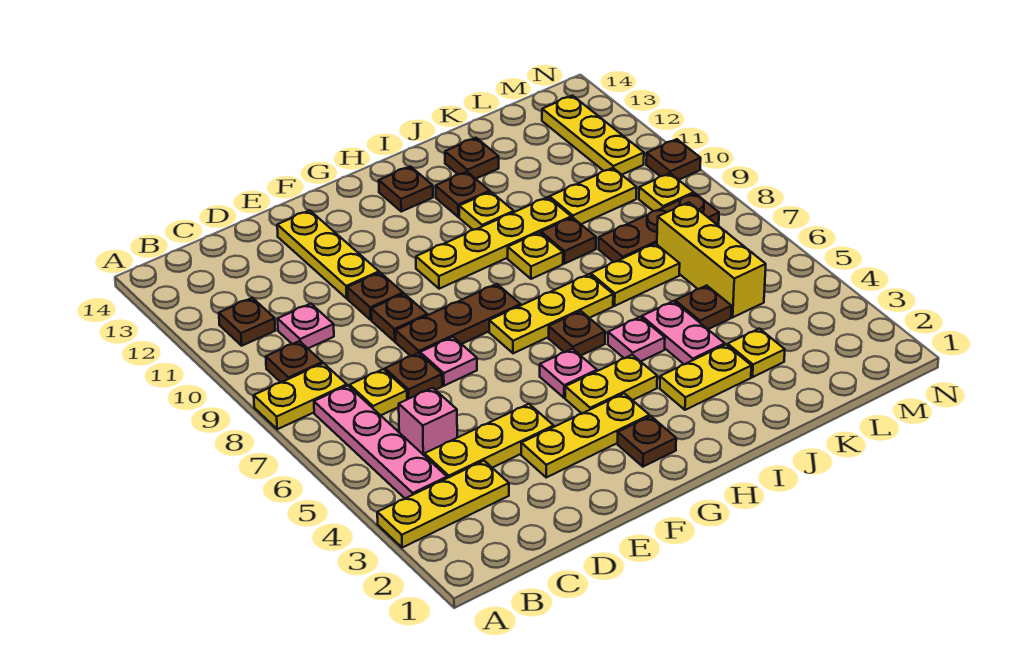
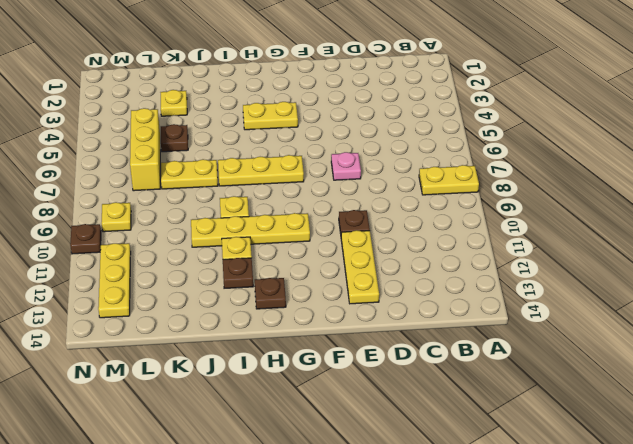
none -> yellow plate A3:C3 level 1
none -> pink plate B4:B7 level 1
none -> brown plate B9 level 1
none -> brown plate B11 level 1

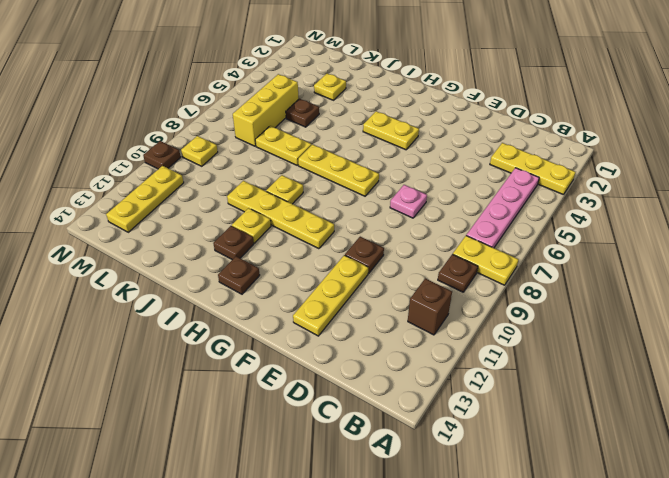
brown brick B11 level 1 -> brown plate B11 level 1
none -> yellow plate C4:E4 level 1
none -> pink brick C5 level 1
none -> yellow plate C7 level 1
none -> pink plate C10 level 1

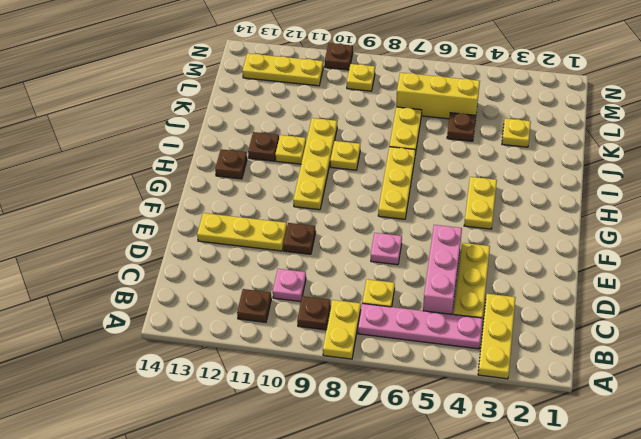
pink brick C5:E5 level 1 -> pink brick C5 level 1
none -> brown plate D7 level 1
none -> yellow plate E3:G3 level 1
none -> brown plate E8:G8 level 1
none -> brown plate E9 level 1

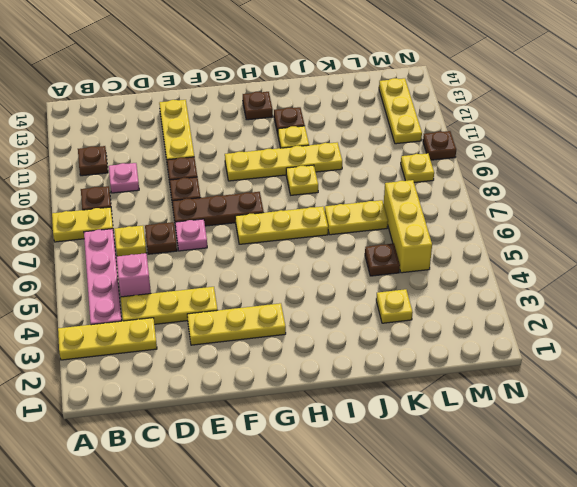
none -> brown plate G2 level 1
none -> yellow plate G4:H4 level 1
none -> pink plate G5 level 1
none -> brown plate H6 level 1

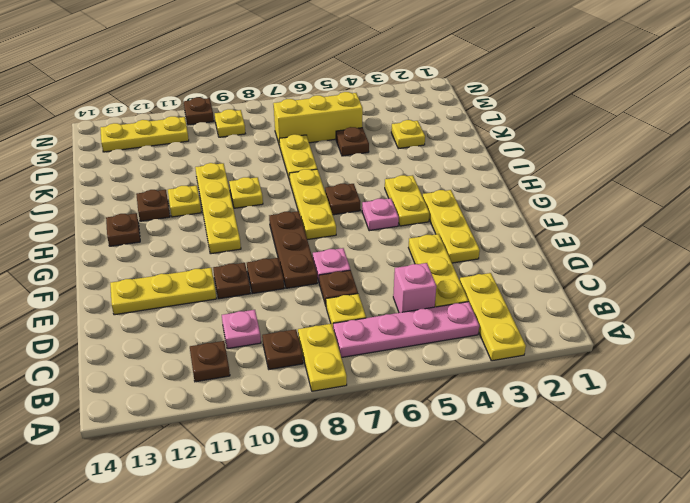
none -> brown plate G2 level 1
none -> yellow plate I3:J3 level 1
none -> pink plate I5 level 1
none -> pink plate J4:J5 level 1

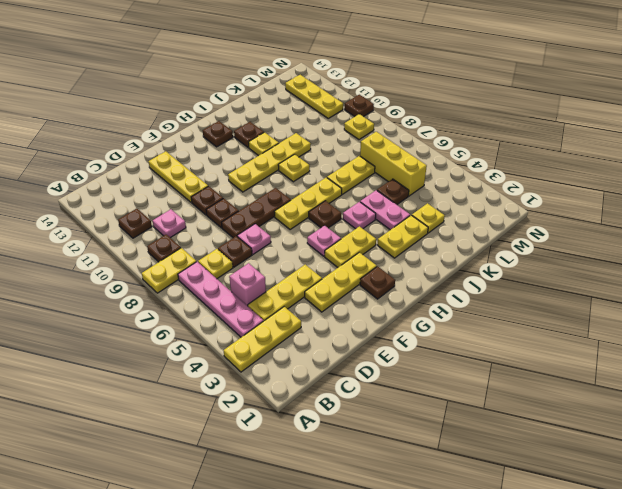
none -> brown plate J9 level 1
none -> brown plate J13 level 1
none -> brown plate K8:M8 level 1
none -> yellow plate K10:L10 level 1

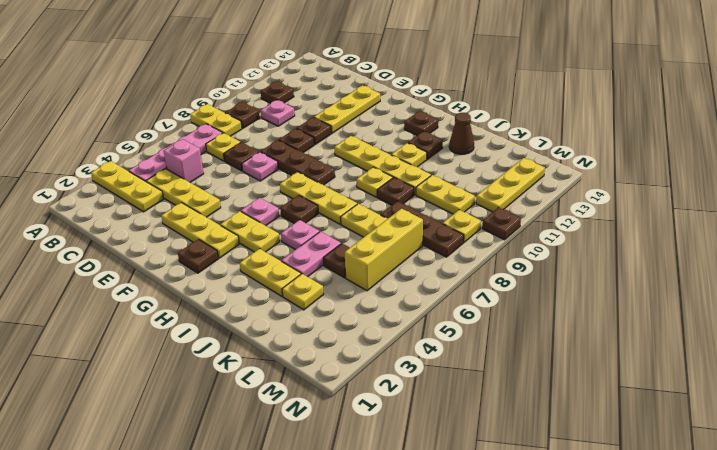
brown cone J13 level 1 -> brown plate J13 level 1

